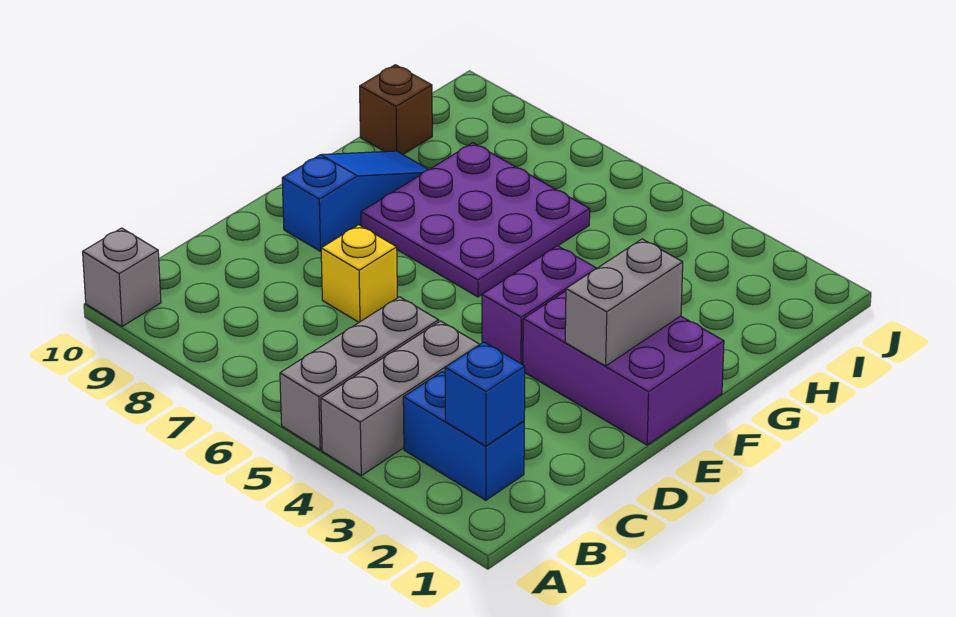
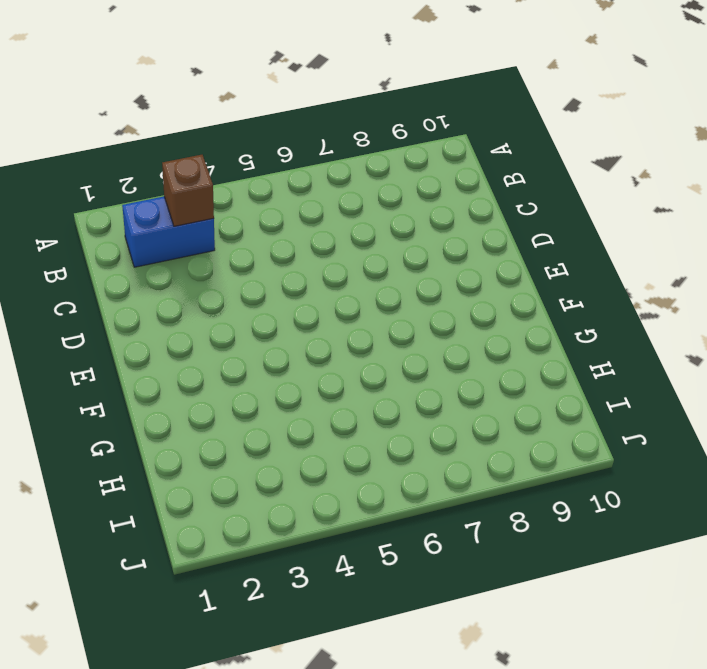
brown brick B3 level 2 -> brown brick H10 level 1
none -> grey brick A4:C4 level 1
none -> grey brick A5:C5 level 1
none -> grey brick A10 level 1

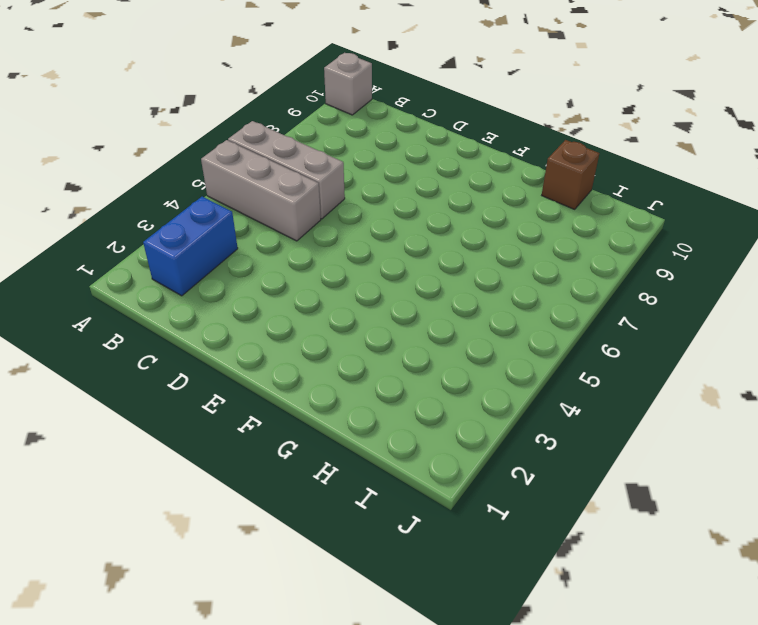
grey brick A6:C6 level 1 -> grey brick A4:C4 level 1
none -> yellow brick D7 level 1
none -> purple brick E1:F3 level 1
none -> purple brick E4:F4 level 1

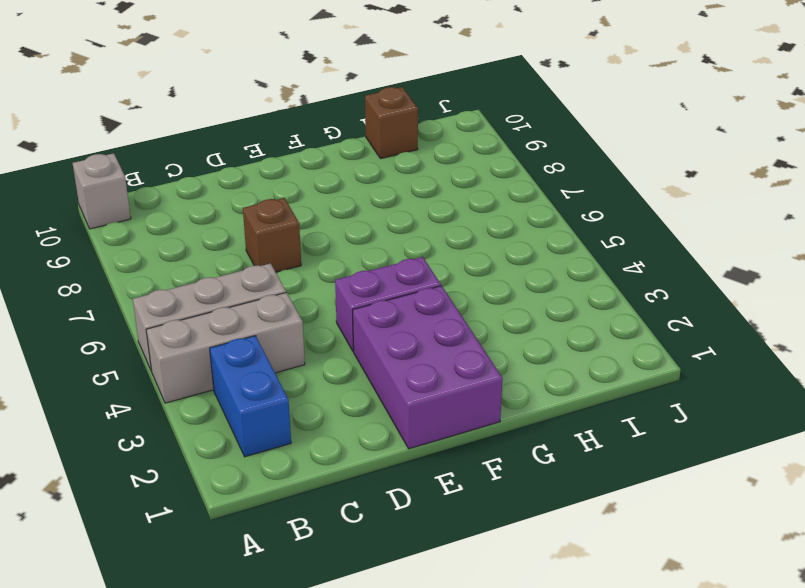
brown brick D7 level 1 -> yellow brick D7 level 1
none -> blue slope E9:G9 level 1 top E
none -> purple plate F6:H8 level 1
none -> blue brick B2 level 2

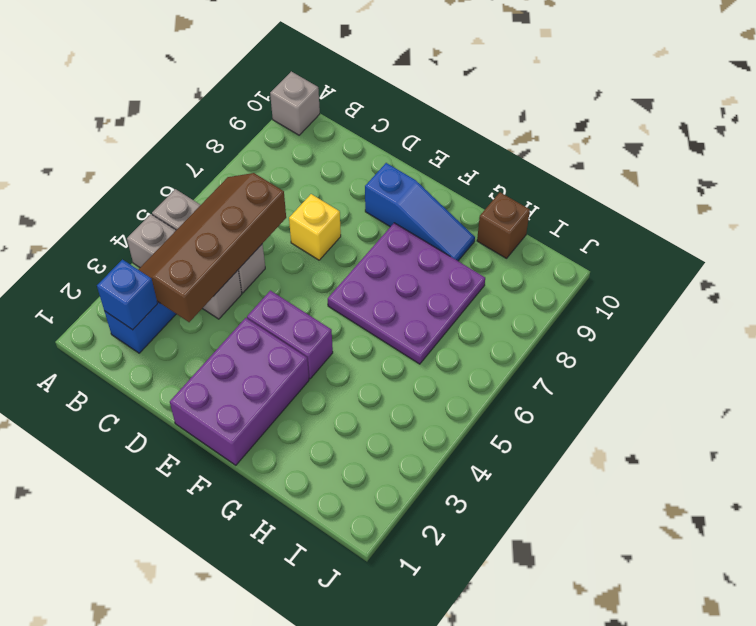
brown slope B3:C6 level 2 top C -> none
none -> grey brick E2:F2 level 2

